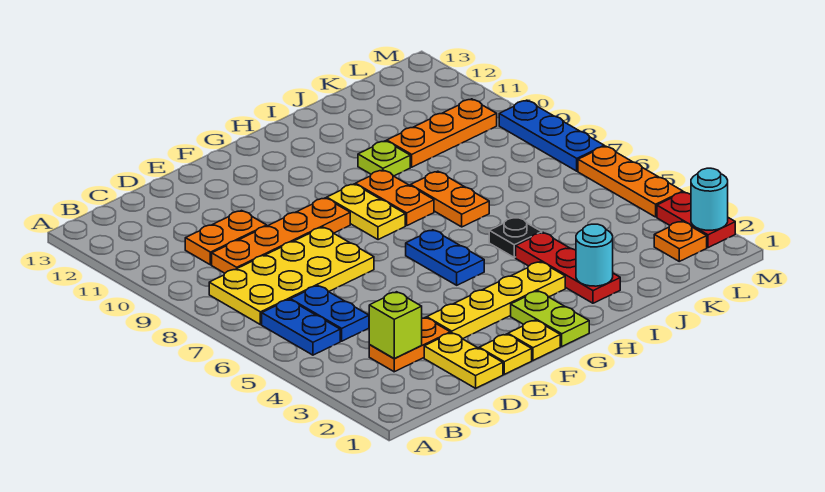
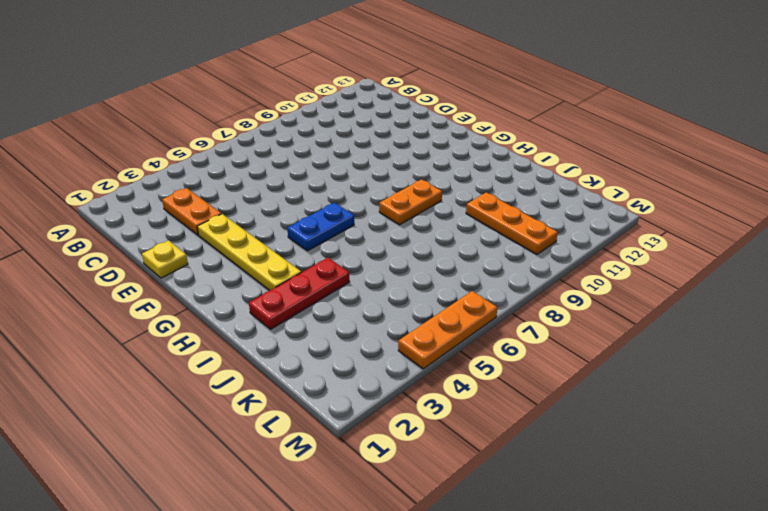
none -> blue plate B5:B6 level 1
none -> yellow plate B7:E8 level 1
none -> blue plate C5:C6 level 1

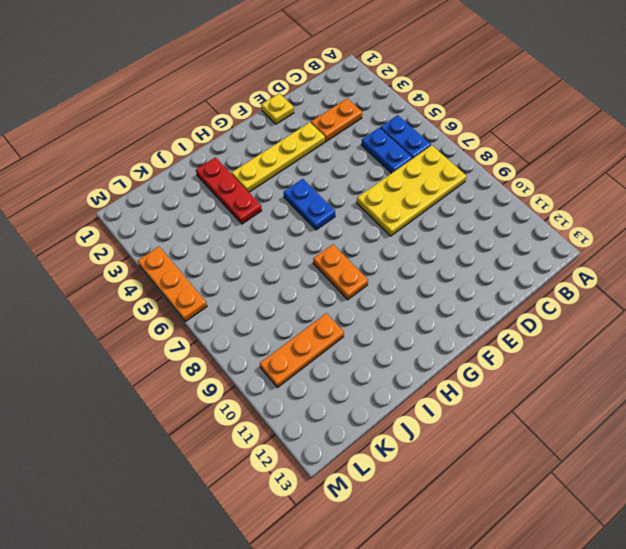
none -> orange plate C9:F9 level 1
none -> orange plate C10:D10 level 1
none -> yellow plate D1:D2 level 1

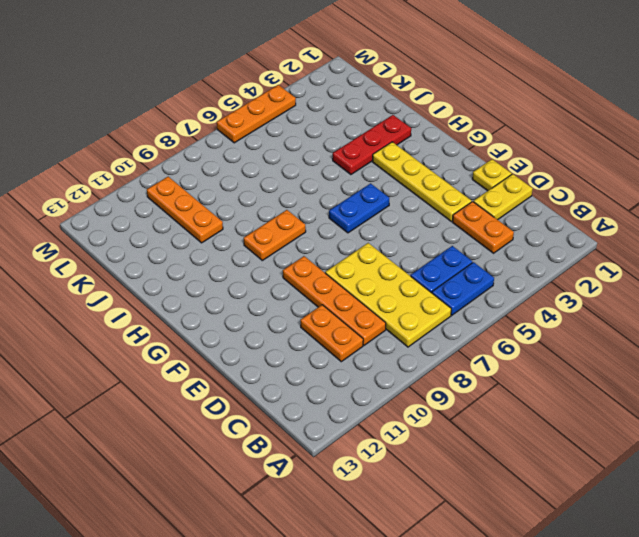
none -> yellow plate F1 level 1
none -> lime plate G1:G2 level 1
none -> yellow plate G8:G9 level 1

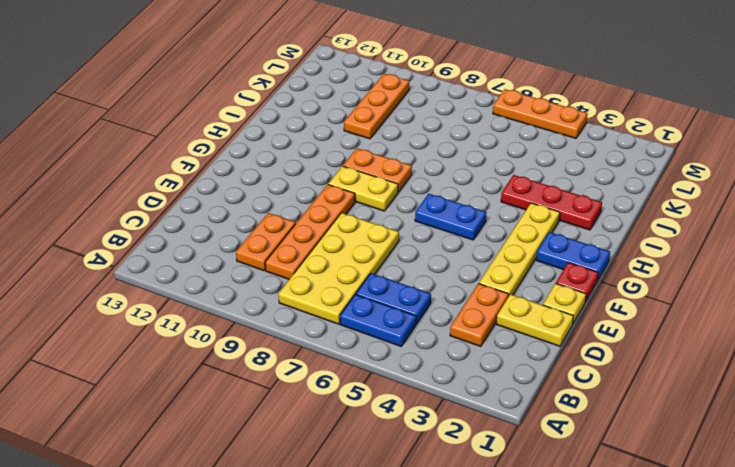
red plate F1 level 1 -> yellow plate F1 level 1
blue plate G1:G2 level 1 -> lime plate G1:G2 level 1
none -> black plate I5 level 1
none -> orange plate I7:I8 level 1
none -> lime plate I10 level 1

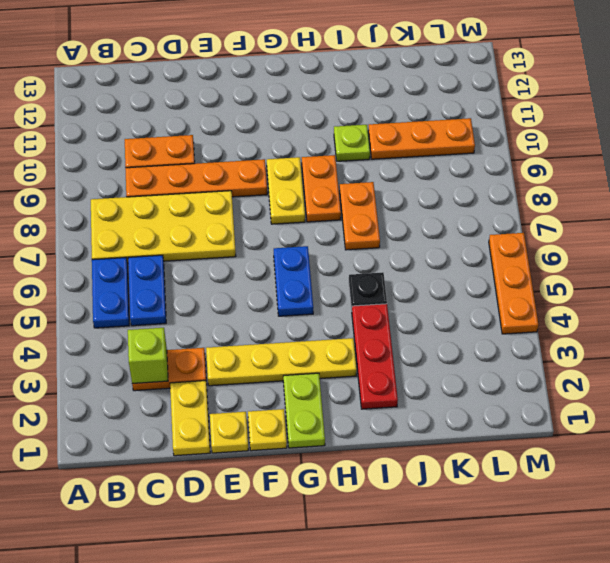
none -> orange plate L2 level 1
none -> red plate M2:M3 level 1
none -> blue plate M7:M9 level 1

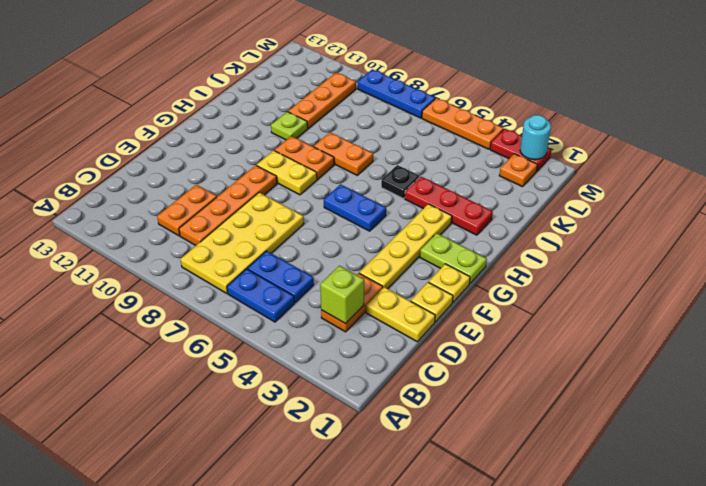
none -> cyan round brick I2 level 2

